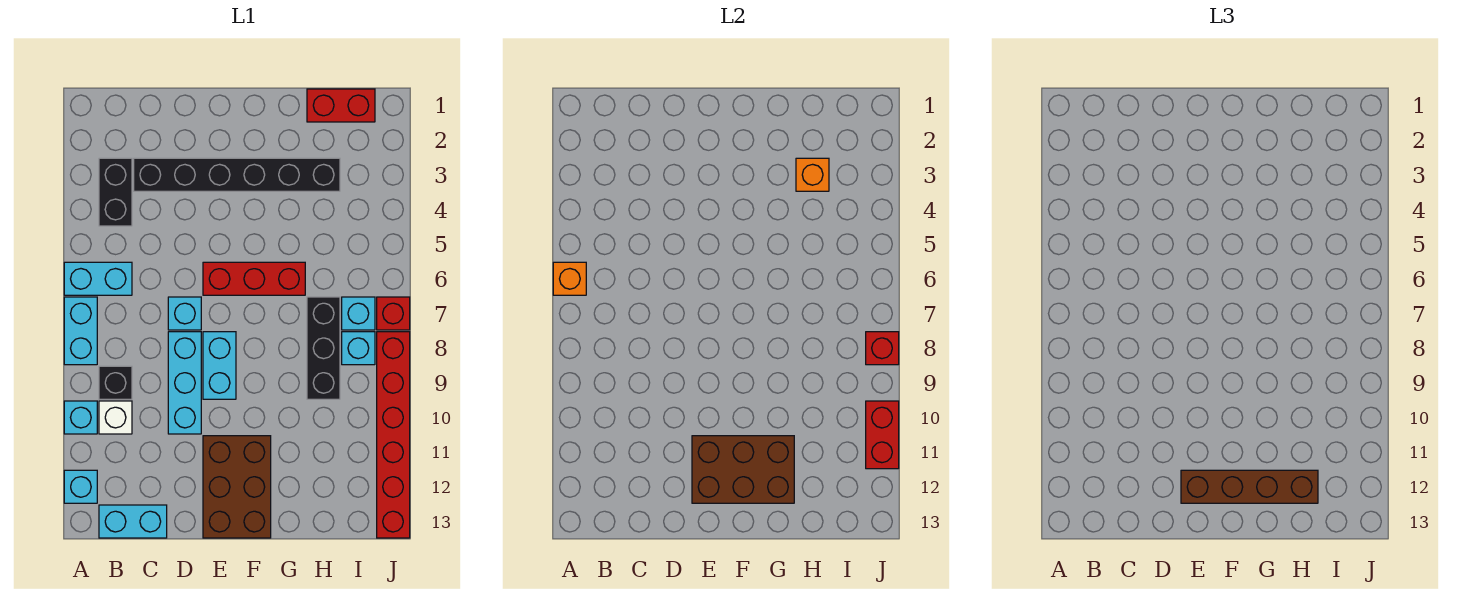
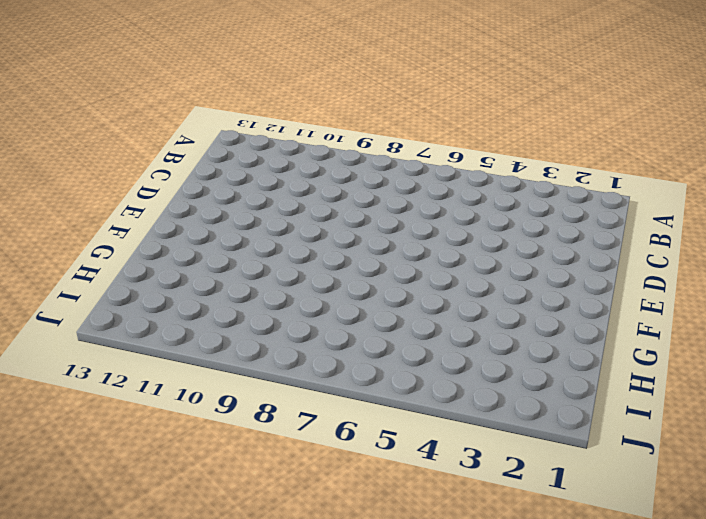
none -> cyan brick A6:B6 level 1
none -> cyan brick A7:A8 level 1
none -> cyan brick A10 level 1

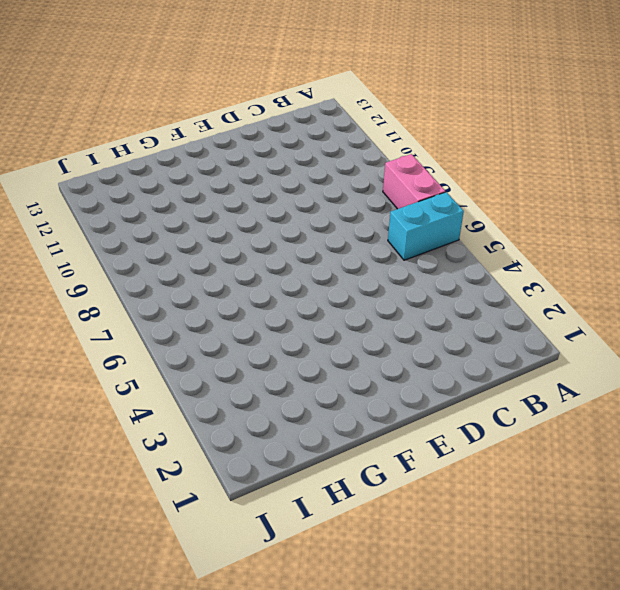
pink brick A7:A8 level 1 -> cyan brick A7:A8 level 1
none -> cyan brick A10 level 1
none -> cyan brick A12 level 1
none -> black brick B3:B4 level 1

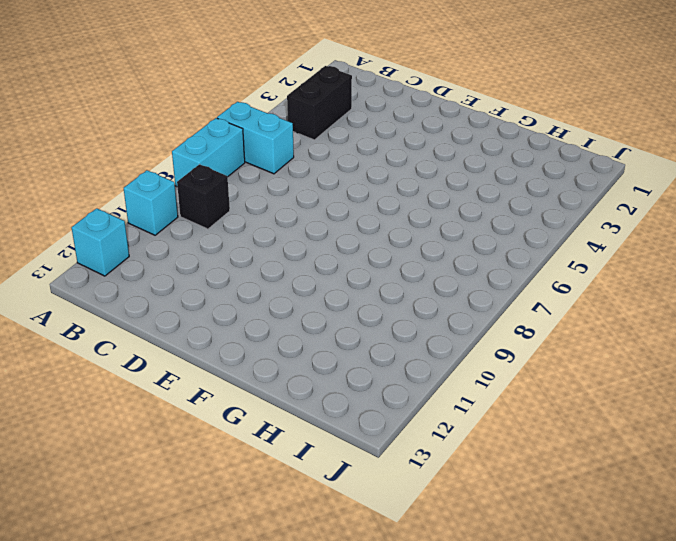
none -> white brick B10 level 1
none -> cyan brick B13:C13 level 1
none -> black brick C3:H3 level 1

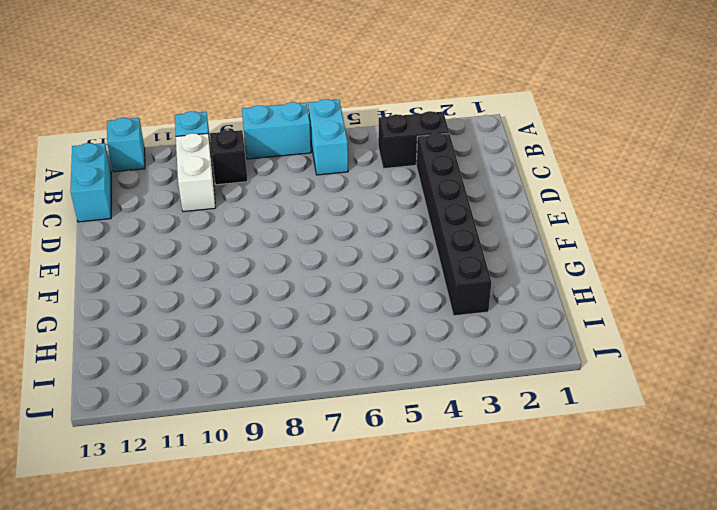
white brick B10:C10 level 1 -> white brick B10 level 1
none -> cyan brick D7 level 1
none -> cyan brick D8:D10 level 1
none -> red brick E6:G6 level 1

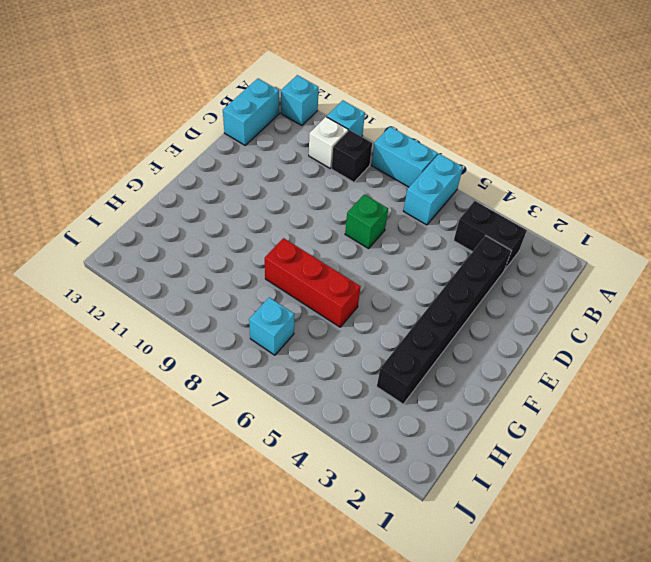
green brick D7 level 1 -> cyan brick D7 level 1
red brick G6:G8 level 1 -> red brick E6:G6 level 1
none -> cyan brick D8:D10 level 1
none -> cyan brick E8:E9 level 1
none -> brown brick E11:F13 level 1

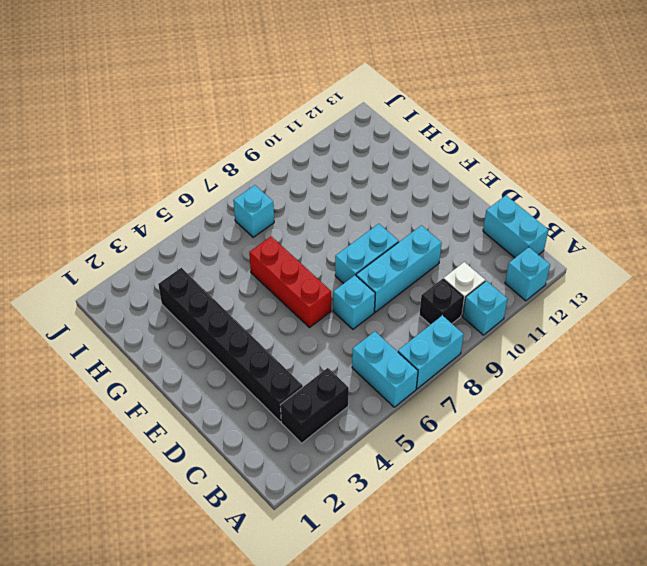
none -> brown brick E11:F13 level 1
none -> red brick H1:I1 level 1
none -> black brick H7:H9 level 1

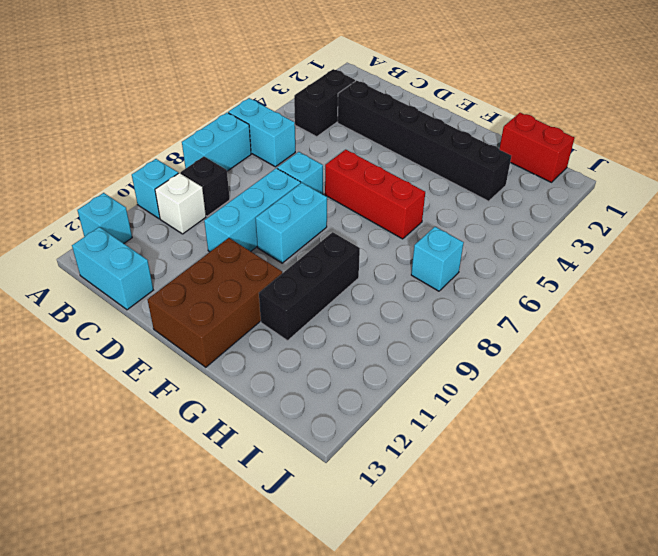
black brick G9:G11 level 1 -> black brick H7:H9 level 1
none -> cyan brick I8 level 1
none -> red brick J7 level 1
none -> red brick J8:J13 level 1

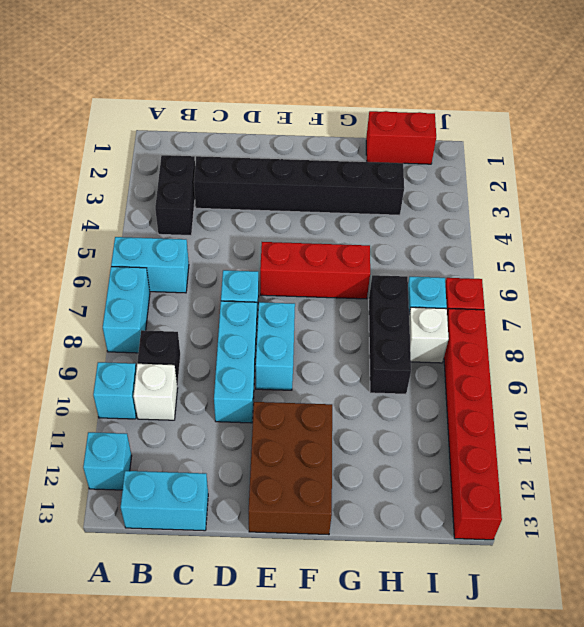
white brick I8 level 1 -> cyan brick I8 level 1
none -> orange brick A6 level 2
none -> brown brick E11:G12 level 2
none -> orange brick H3 level 2

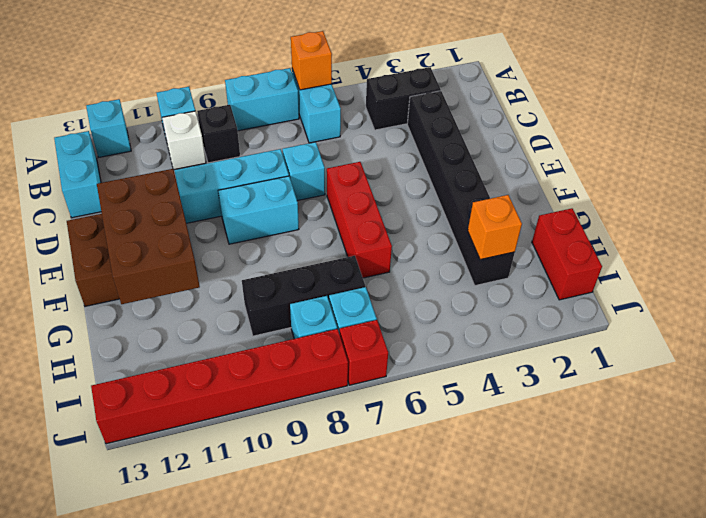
none -> red brick J8 level 2
none -> red brick J10:J11 level 2
none -> brown brick E12:H12 level 3

